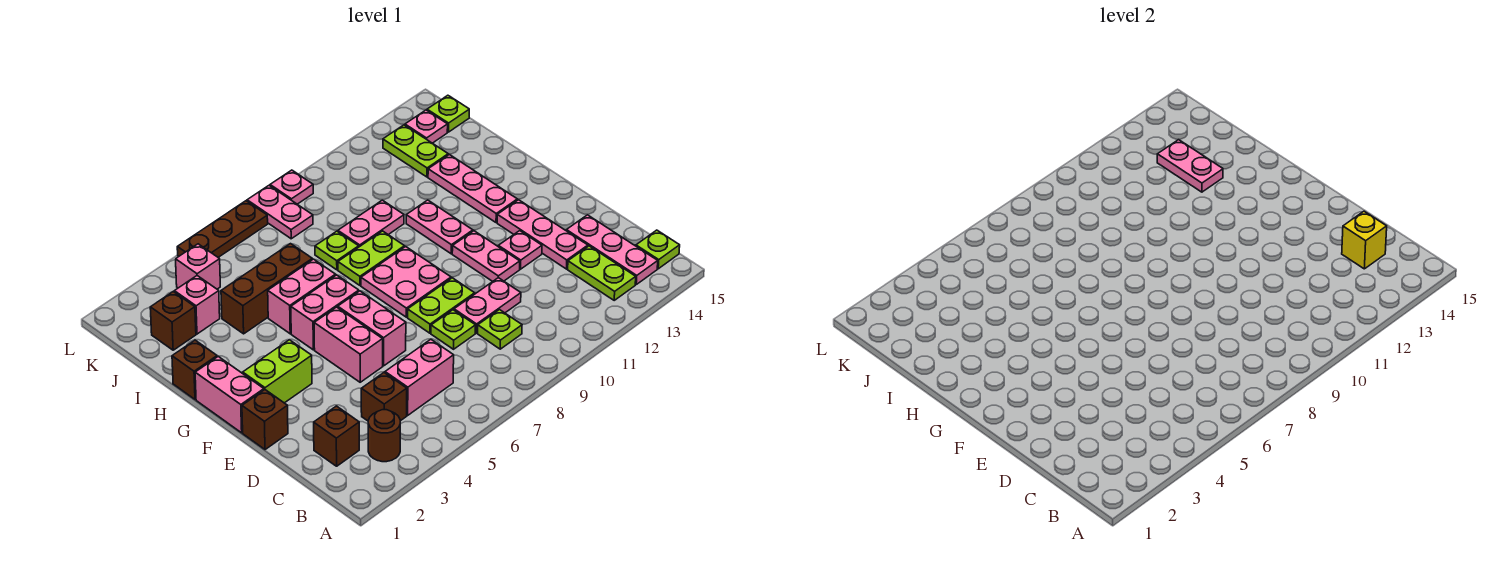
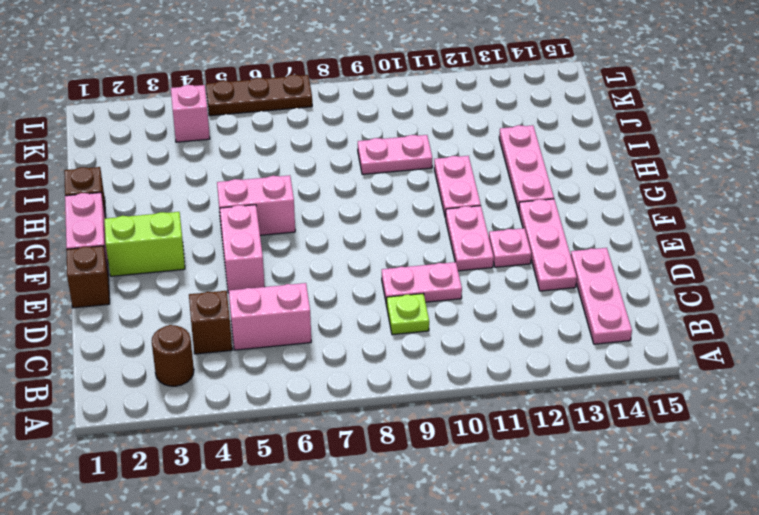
none -> lime plate B13:C13 level 1
none -> lime plate B15 level 1
none -> brown brick C2 level 1
none -> lime plate D8 level 1

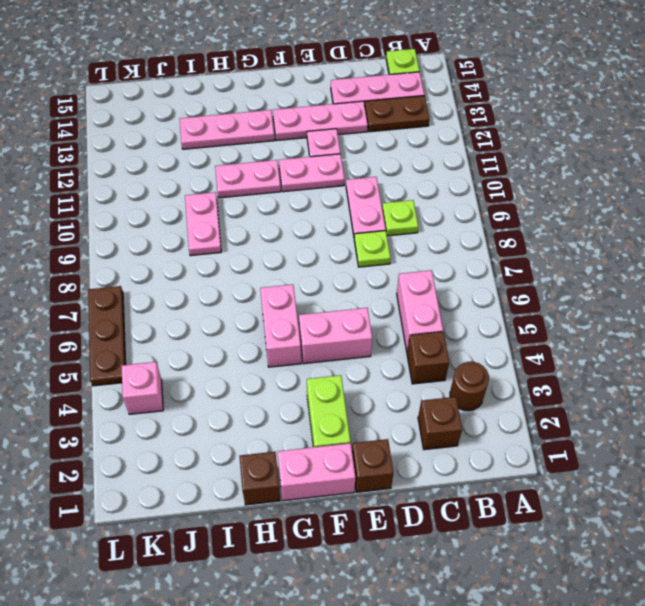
brown plate B13:C13 level 1 -> lime plate B13:C13 level 1
none -> pink brick E6:F6 level 1
none -> lime plate E8:E9 level 1
none -> pink plate F8:G9 level 1
none -> pink brick H5:H6 level 1

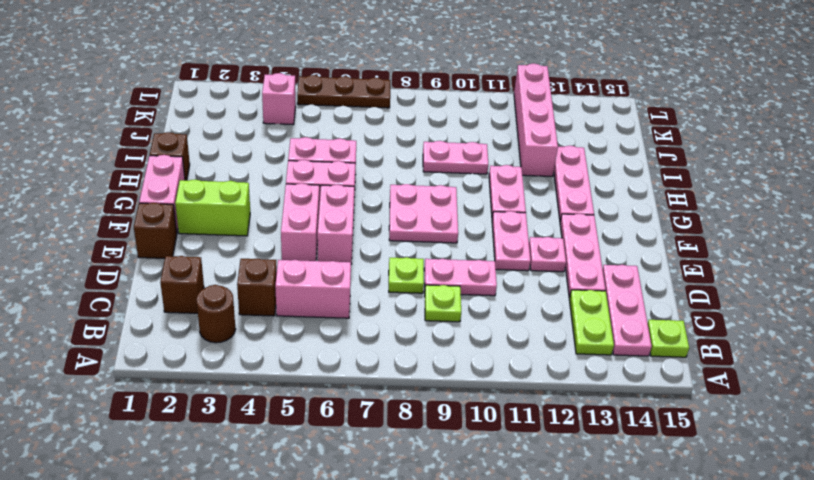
pink brick I12:L12 level 1 -> none
none -> lime plate E8:E9 level 1
none -> lime plate H8:H9 level 1
none -> brown brick I4:I6 level 1
none -> lime plate I8 level 1

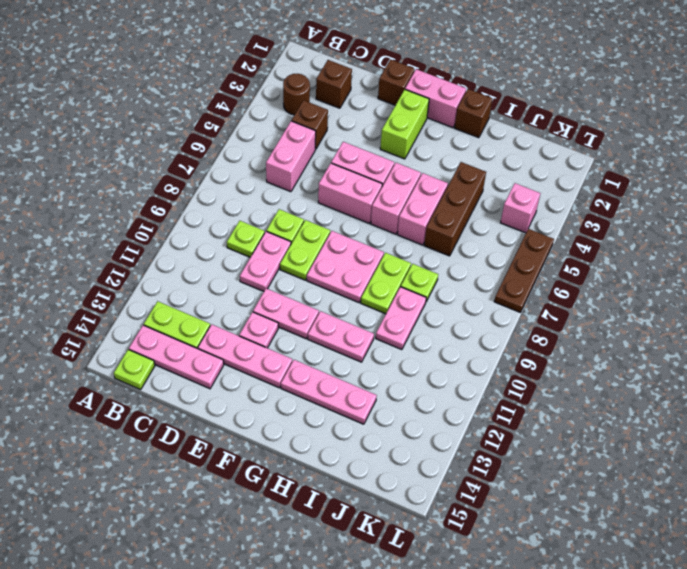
none -> brown brick J2 level 1
none -> pink brick J3 level 1
none -> lime plate J13:K13 level 1
none -> pink plate K8:L8 level 1

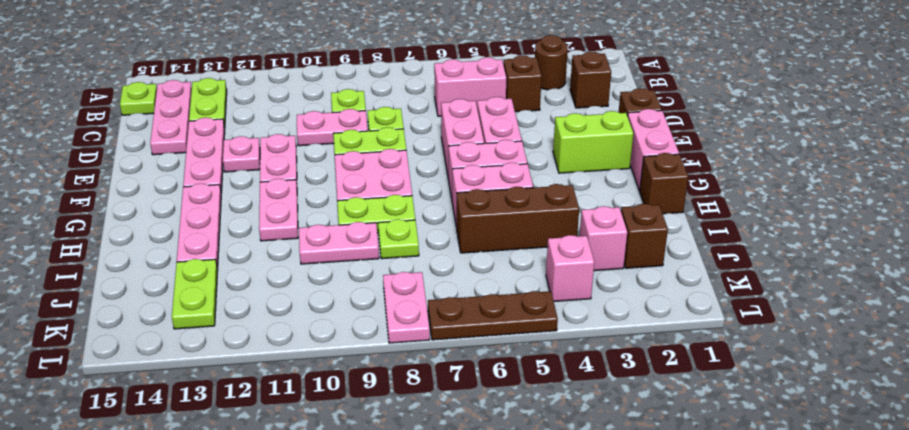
none -> pink plate K14 level 1
none -> lime plate K15 level 1
none -> pink plate L9 level 1
none -> yellow brick C14 level 2

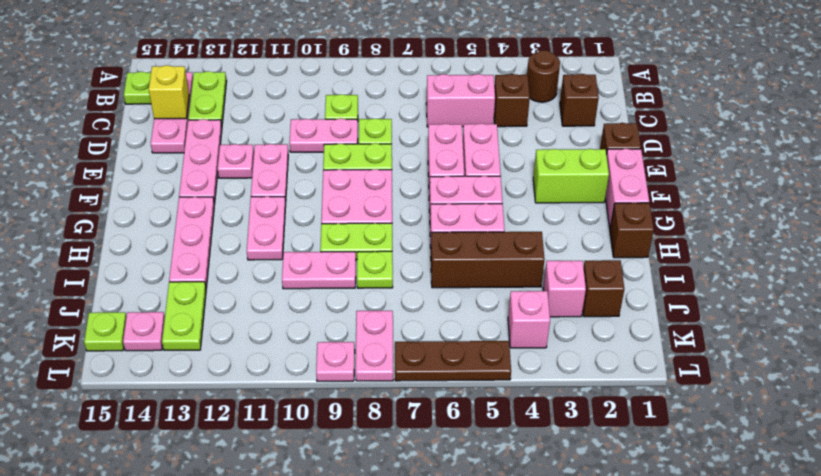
none -> pink plate I13:J13 level 2

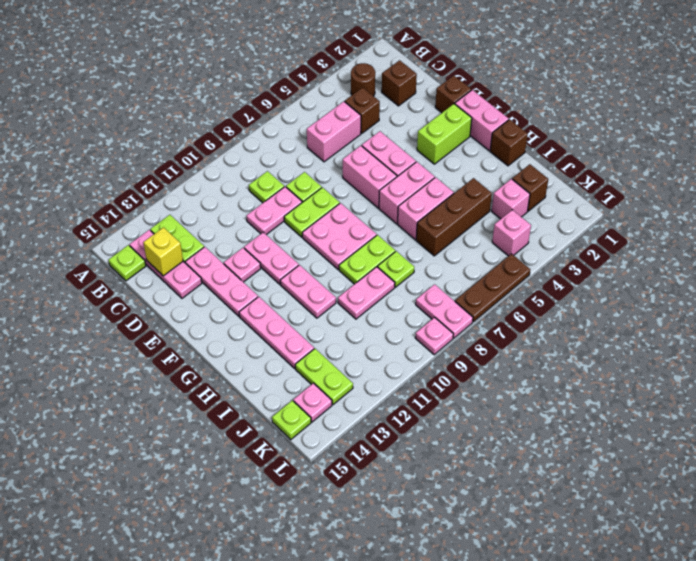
none -> pink plate I13:J13 level 2

